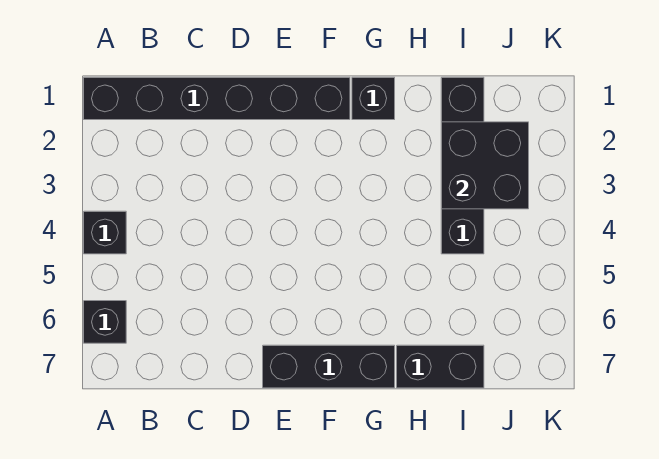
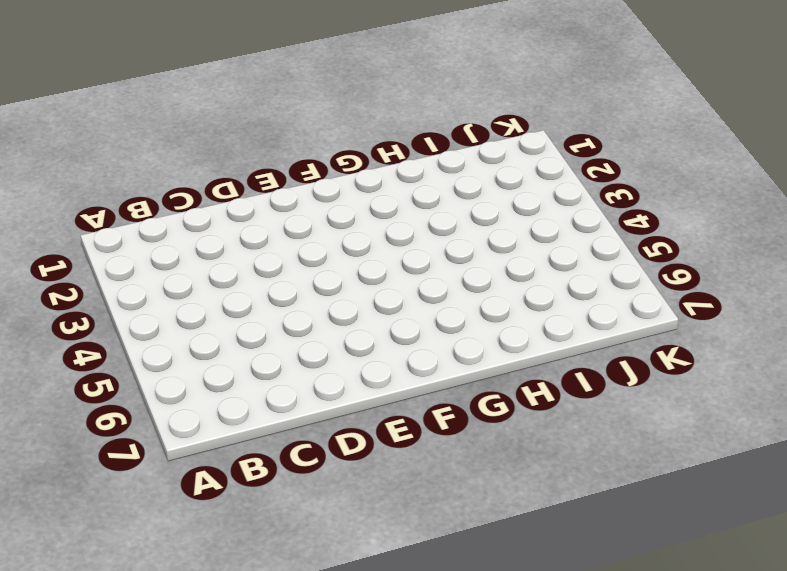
none -> black brick A1:F1 level 1
none -> black brick A4 level 1

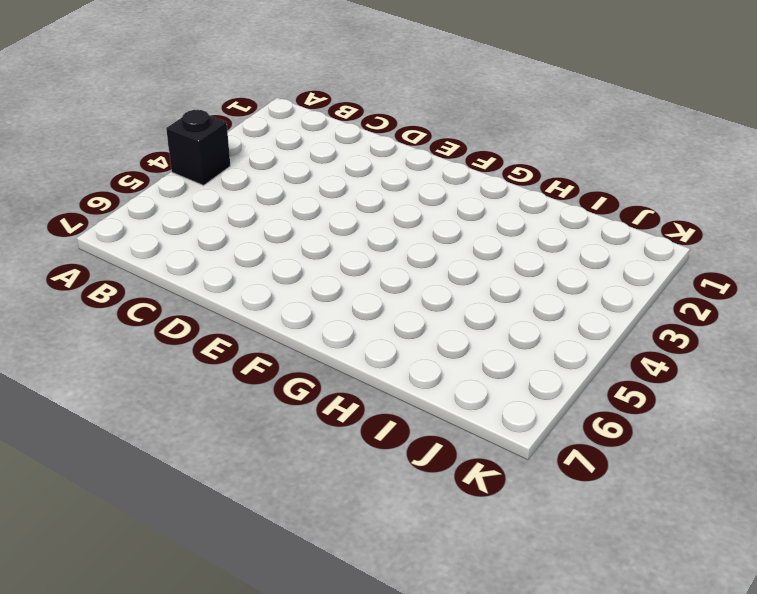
none -> black brick A1:F1 level 1
none -> black brick A6 level 1

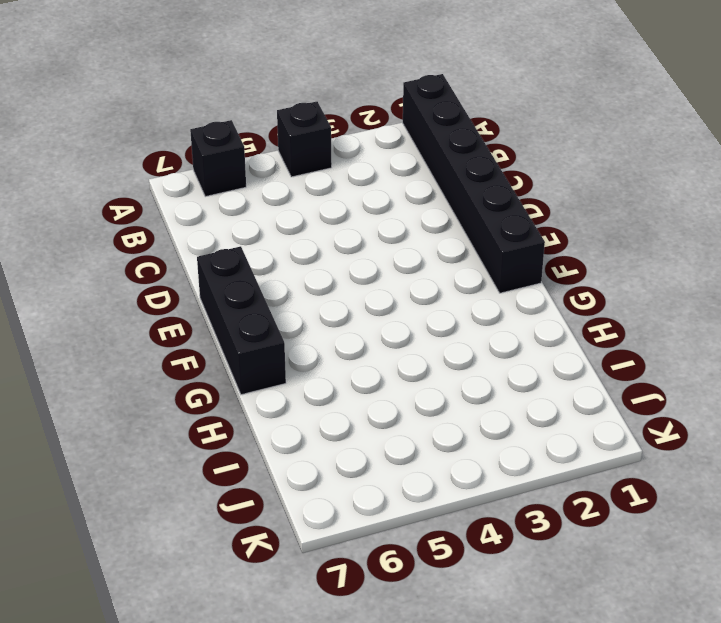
none -> black brick G1 level 1
none -> black brick H7:I7 level 1

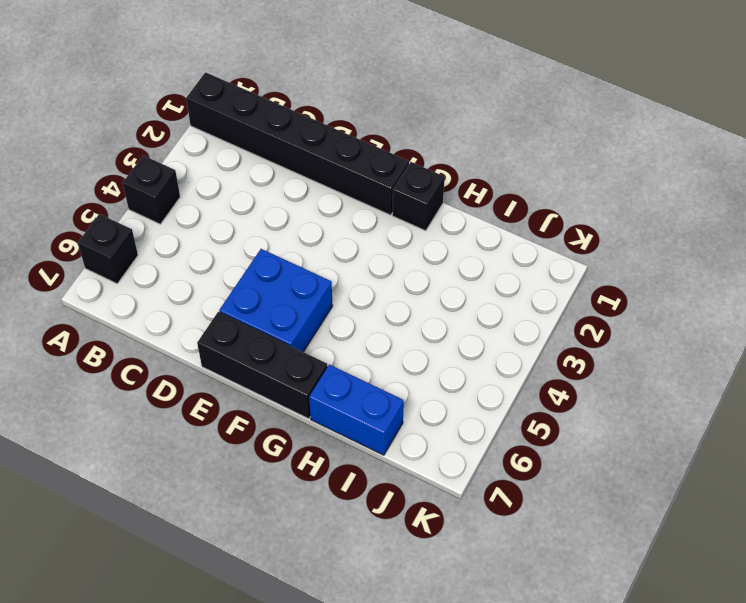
blue brick E5:F6 level 1 -> none
blue brick H7:I7 level 1 -> black brick H7:I7 level 1
none -> black brick I1:I4 level 1
none -> black brick I2:J3 level 2

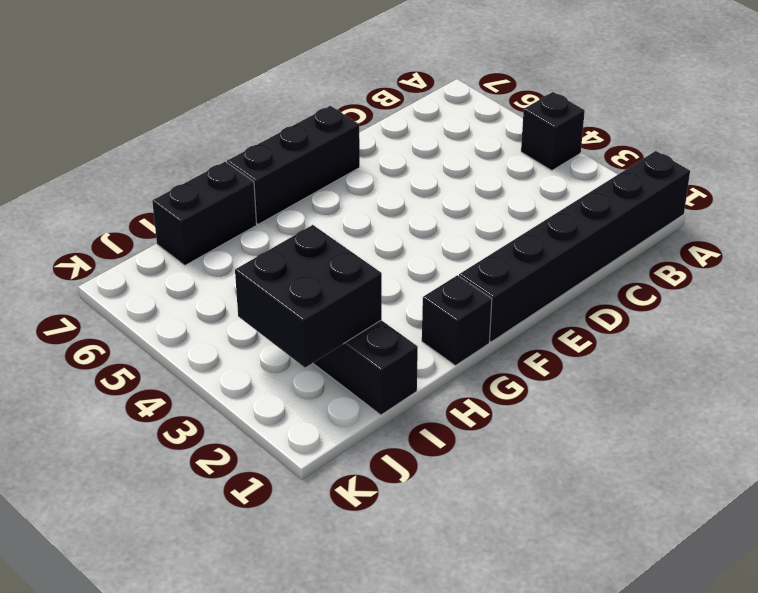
none -> black brick A6 level 1

